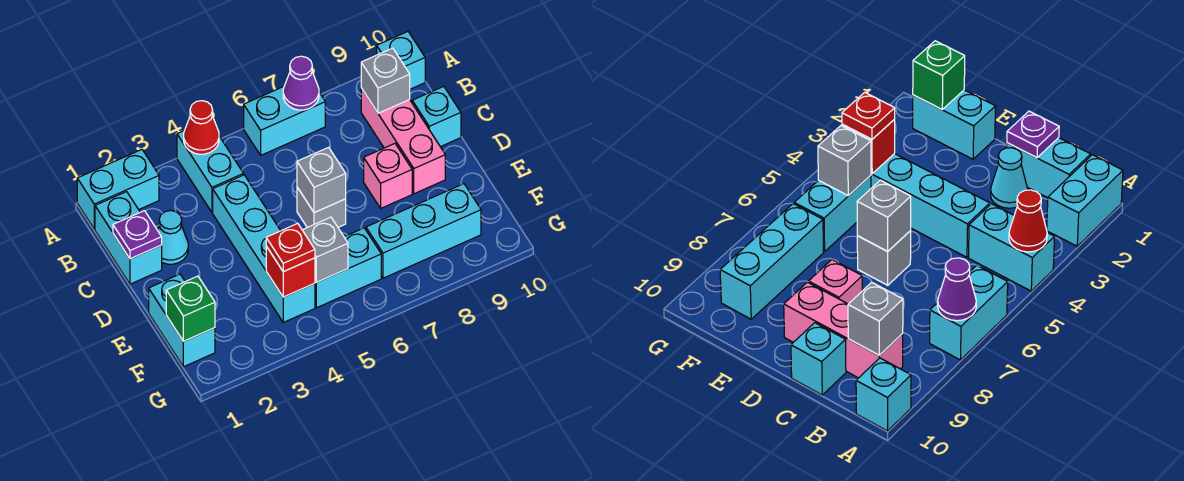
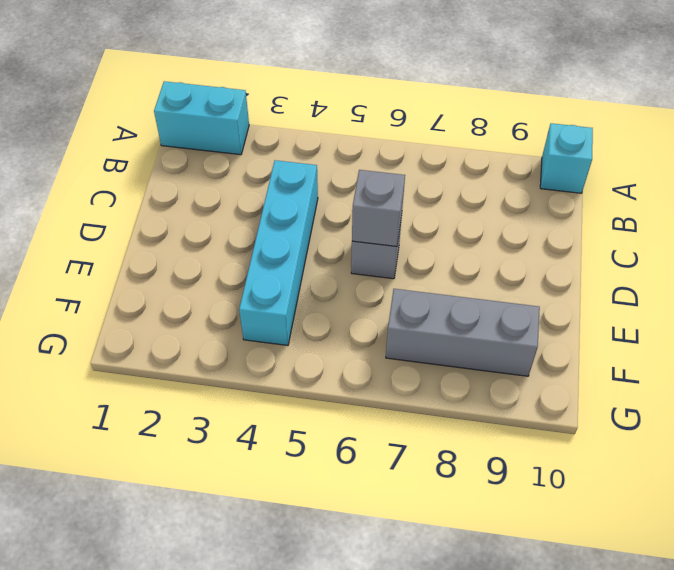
grey brick F7:F9 level 1 -> cyan brick F7:F9 level 1
none -> cyan brick A4:B4 level 1
none -> cyan brick A6:A7 level 1
none -> cyan brick B1:C1 level 1

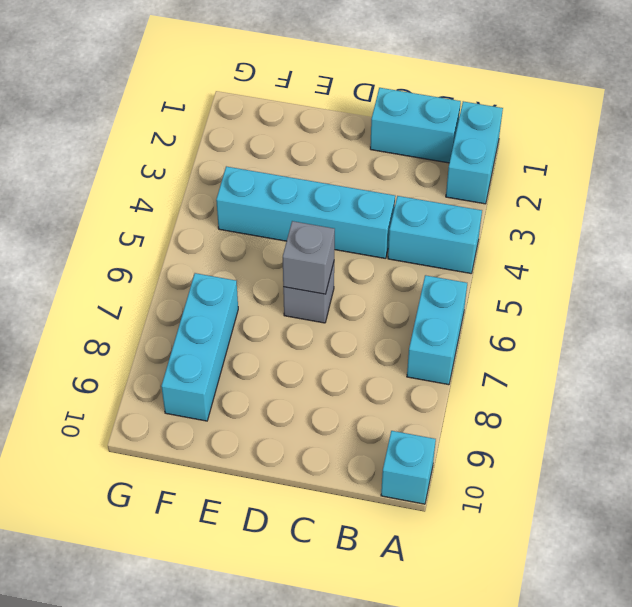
none -> pink brick B9:D9 level 1
none -> cyan cone C2 level 1
none -> cyan brick C10 level 1

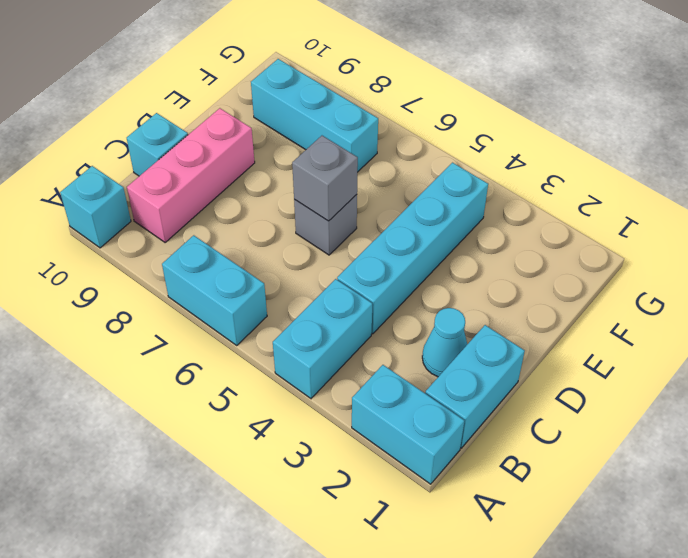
none -> pink brick D8 level 1
none -> cyan brick E1:F1 level 1
none -> cyan brick F5:F6 level 1

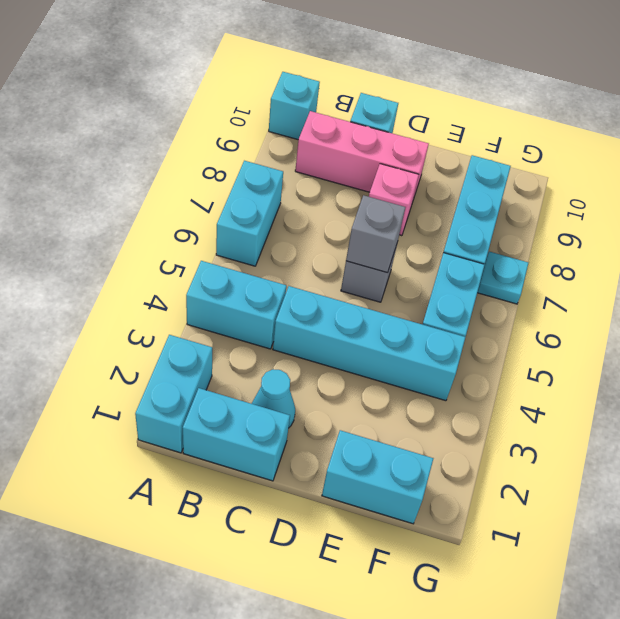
cyan plate G7 level 1 -> none
none -> red cone A4 level 2
none -> purple cone A7 level 2
none -> grey brick B9 level 2

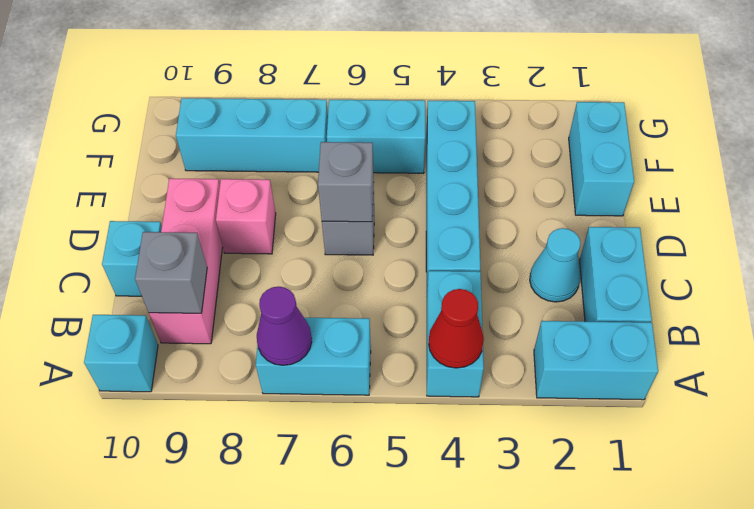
none -> purple plate C1 level 2
none -> green brick F1 level 2
none -> red brick F4 level 2

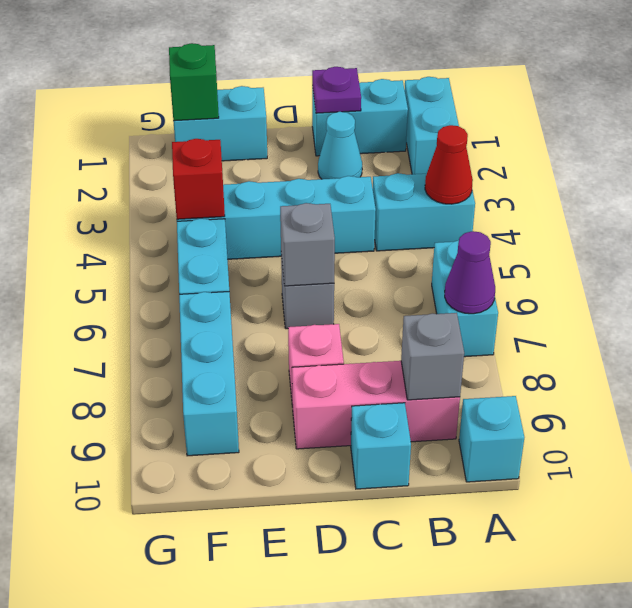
none -> grey brick F5 level 2
none -> red plate F4 level 3

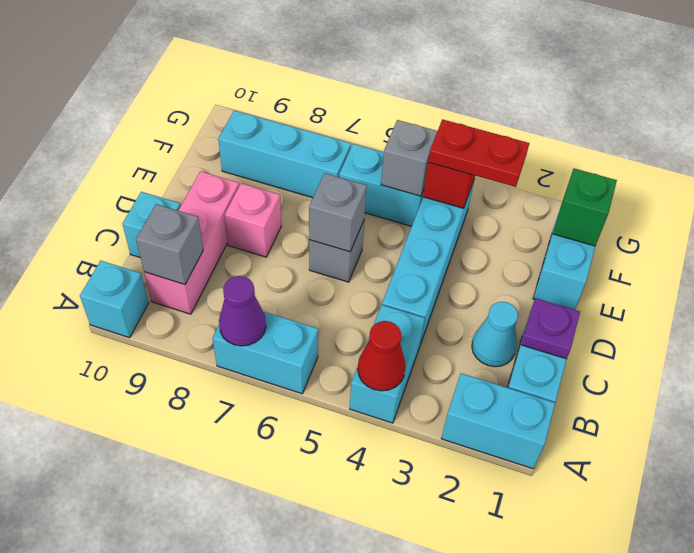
red plate F3:F4 level 3 -> red plate F4 level 3

